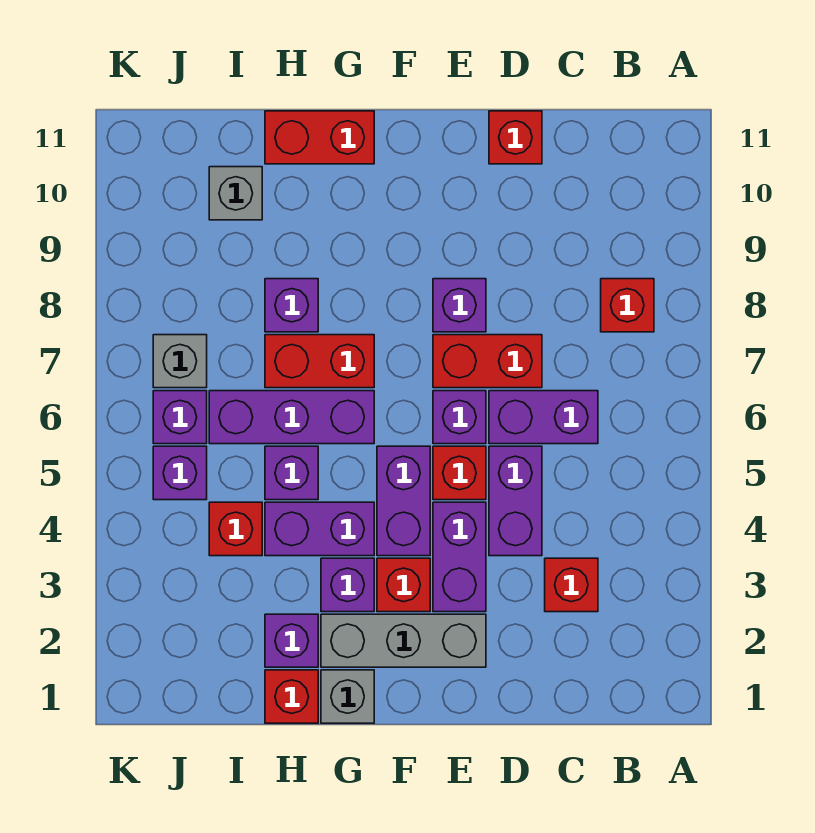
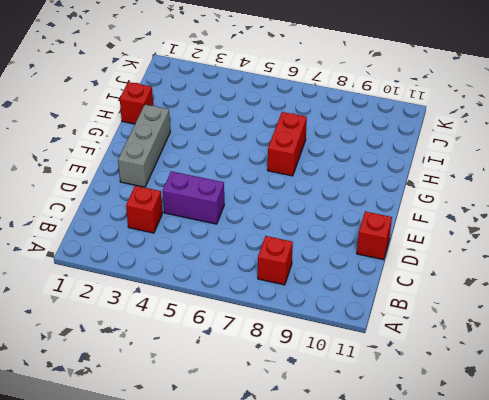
none -> purple brick C6:D6 level 1
none -> red brick D7:E7 level 1
none -> purple brick E3:E4 level 1

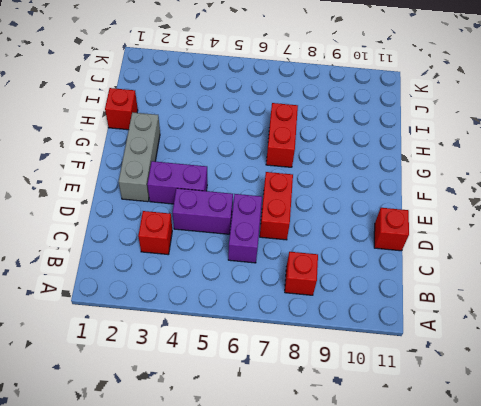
none -> red brick E5 level 1
none -> purple brick E6 level 1
none -> purple brick E8 level 1

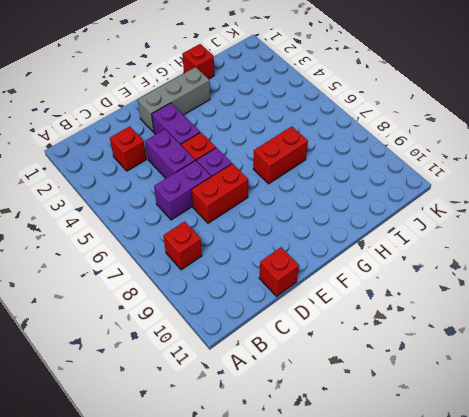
none -> purple brick E8 level 1
none -> red brick F3 level 1
none -> purple brick F4:F5 level 1

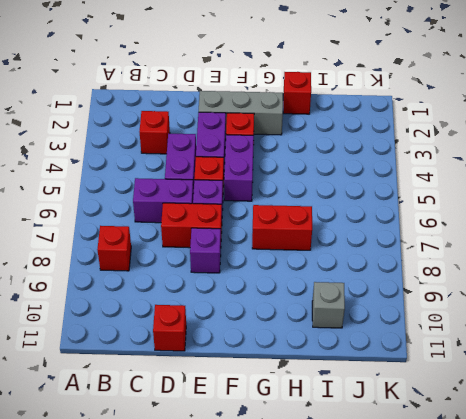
none -> grey brick G1 level 1
none -> purple brick G3 level 1
none -> purple brick G4:H4 level 1

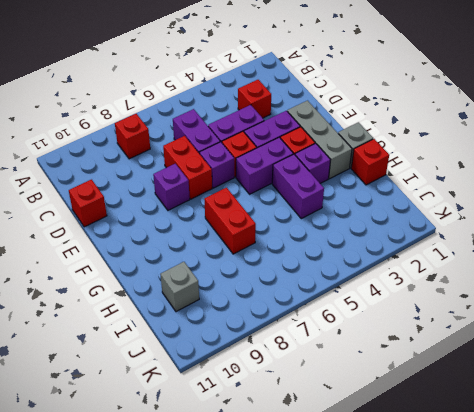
none -> purple brick G6:I6 level 1
none -> red brick G11:H11 level 1
none -> purple brick H2 level 1

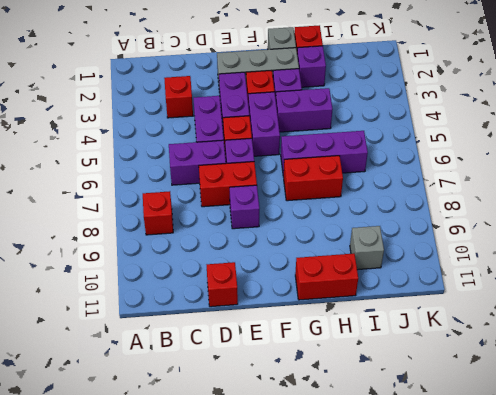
none -> purple brick H5 level 1
none -> purple brick H8 level 1
none -> red brick I4 level 1

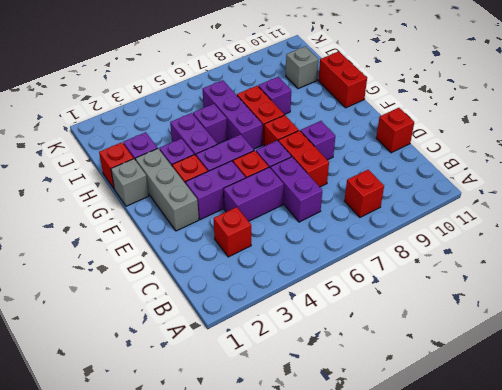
red brick F7 level 1 -> red brick I4 level 1
none -> purple brick J5 level 1
none -> purple brick J6 level 1
none -> grey brick J7 level 1

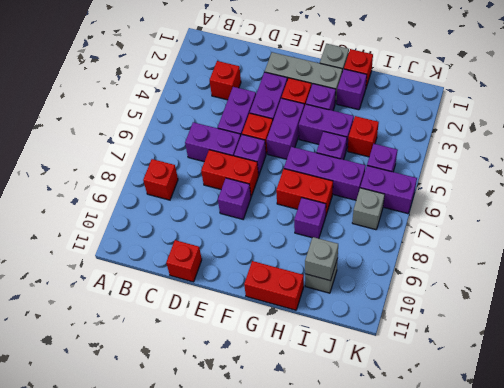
grey brick I10 level 2 -> none
purple brick J6:K6 level 1 -> purple brick J6 level 1

